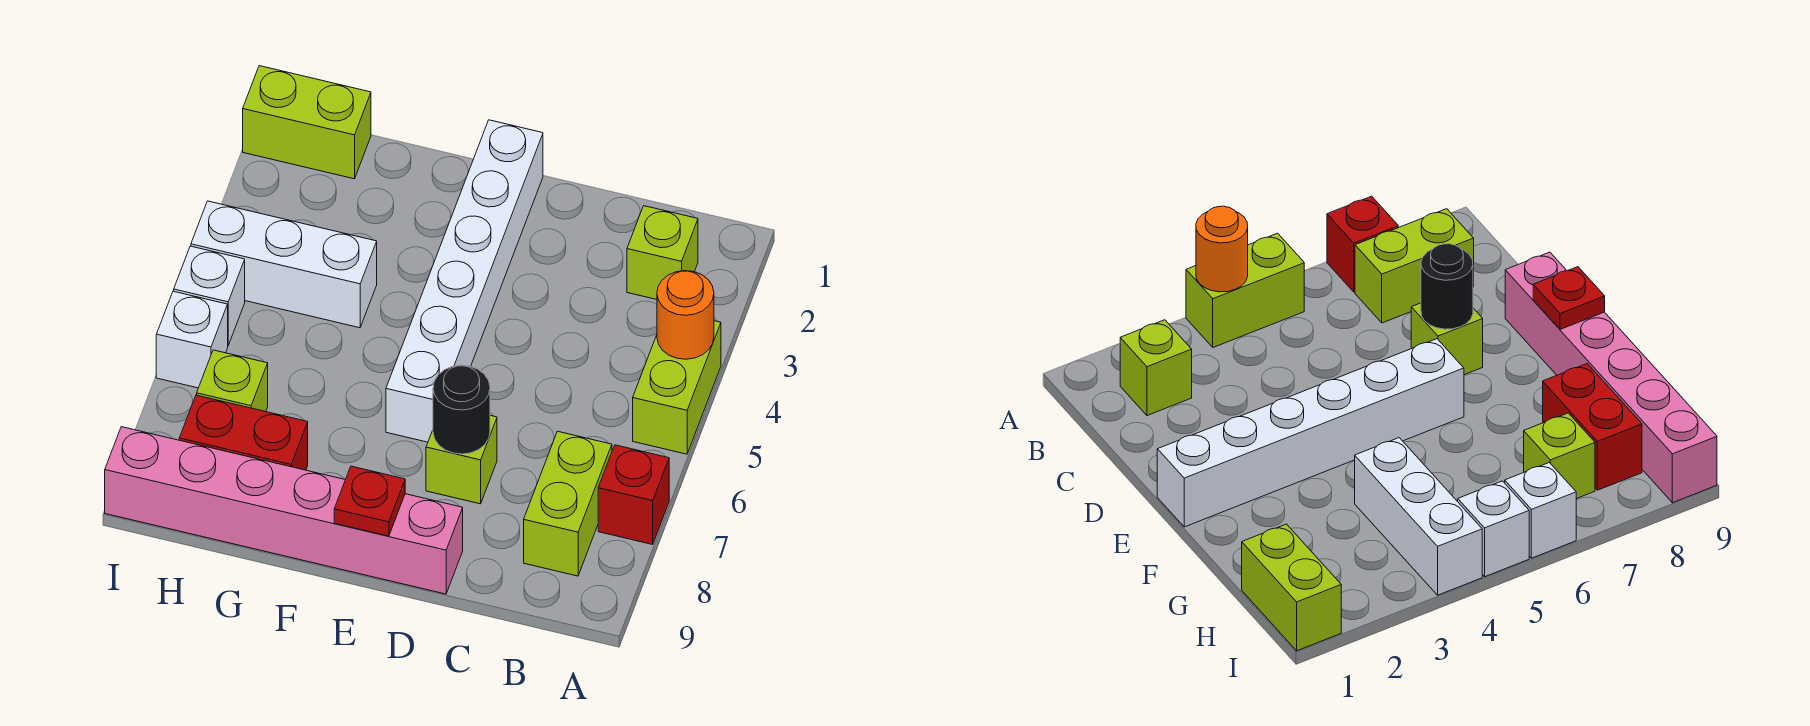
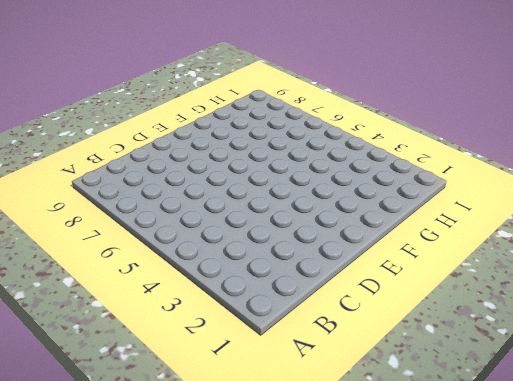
none -> lime brick A4:A5 level 1
none -> red brick A7 level 1
none -> lime brick B2 level 1

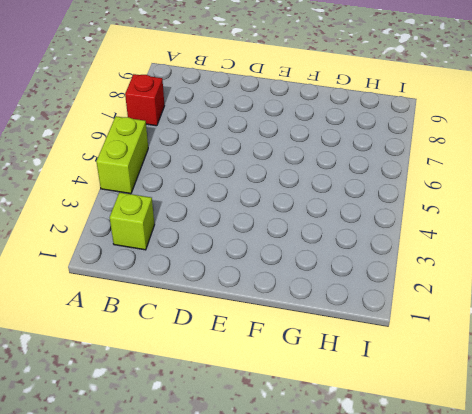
none -> lime brick B7:B8 level 1
none -> lime brick D7 level 1
none -> pink brick D9:I9 level 1

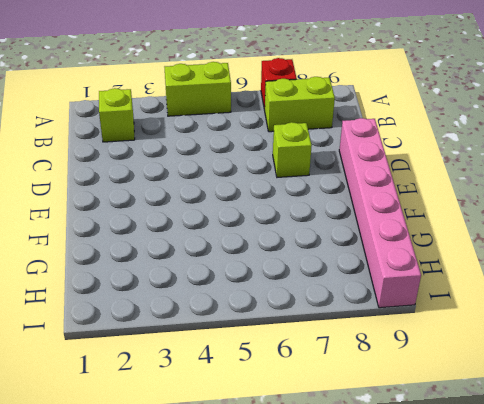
none -> white brick E1:E6 level 1
none -> white brick G4:I4 level 1
none -> red brick G8:H8 level 1

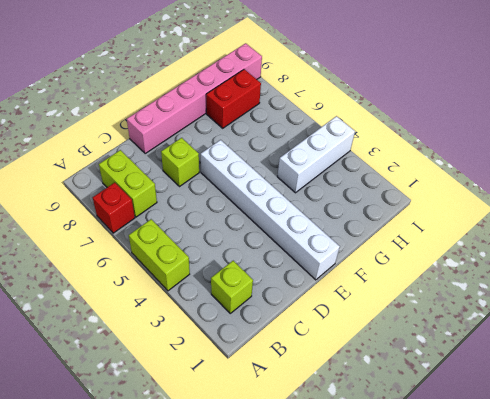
none -> lime brick H1:I1 level 1
none -> lime brick H7 level 1
none -> white brick I5 level 1

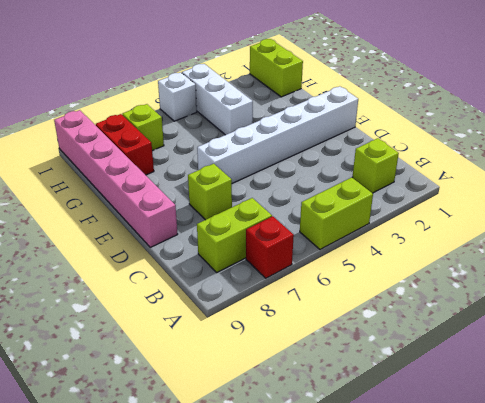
none -> white brick I6 level 1
none -> orange round brick A4 level 2
none -> black round brick D7 level 2

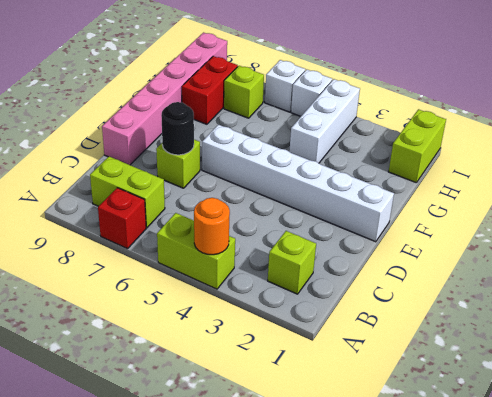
none -> red plate E9 level 2

